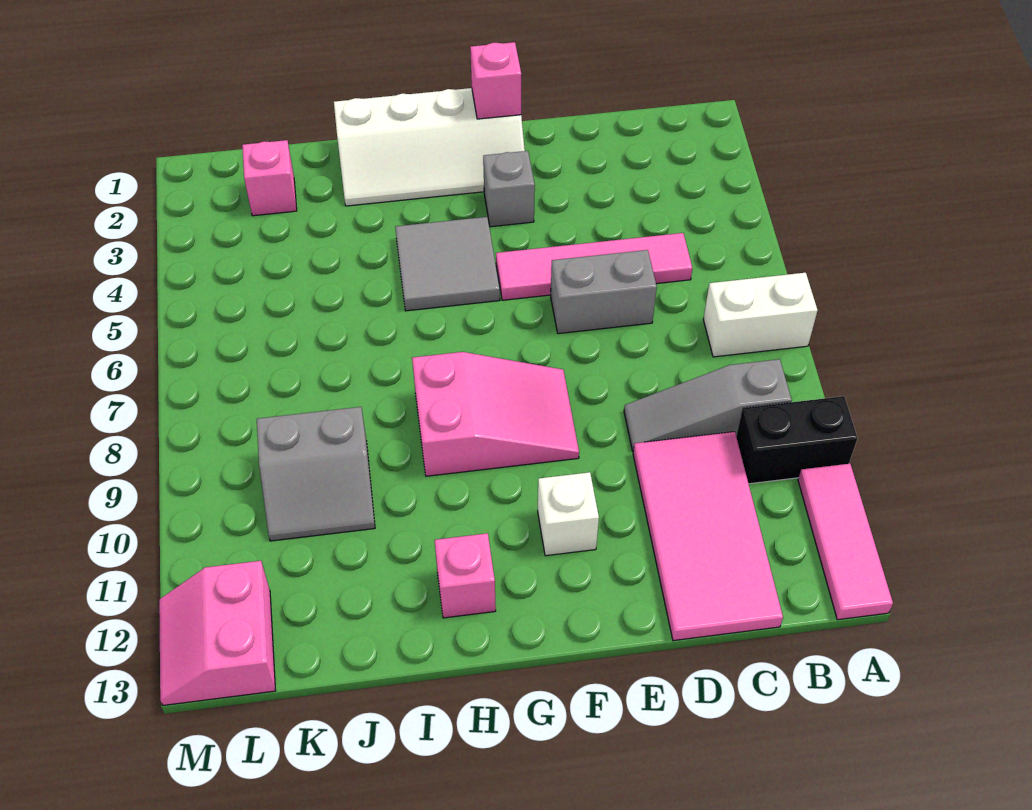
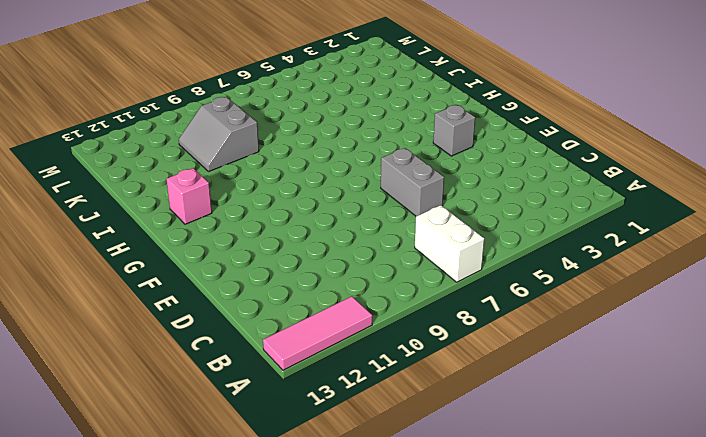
none -> black brick A10:B10 level 1
none -> grey slope B9:D9 level 1 top B
none -> pink tile C5:F5 level 1

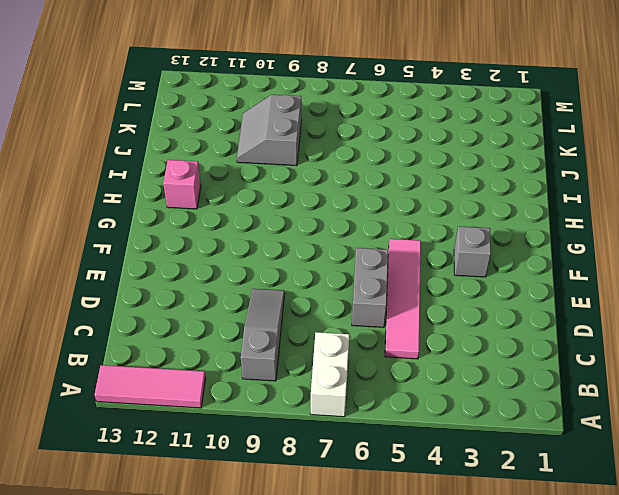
none -> black brick A10:B10 level 1
none -> pink tile C10:D13 level 1
none -> white slope F1:I2 level 1 top 1

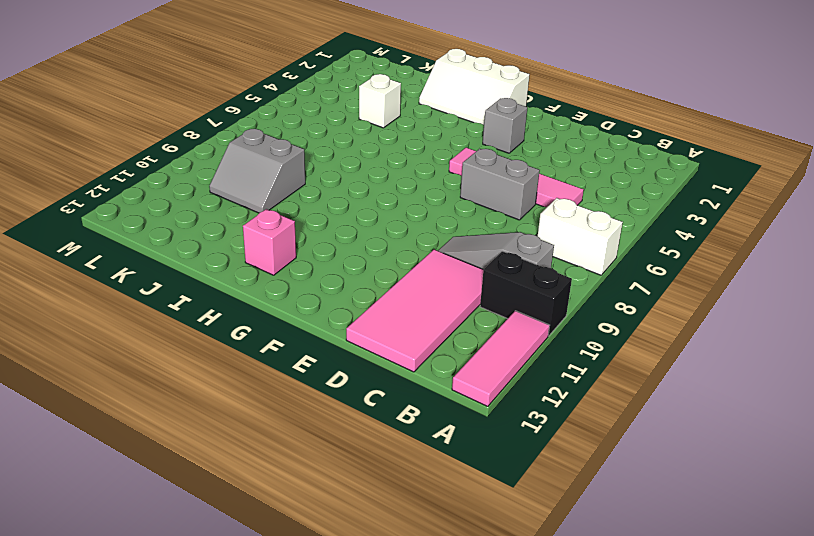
white slope G1:I2 level 1 top 1 -> white slope F1:I2 level 1 top 1
white brick J4 level 1 -> white brick F11 level 1
none -> pink slope F8:H9 level 1 top H
none -> grey tile G4:H5 level 1
none -> pink brick K2 level 1

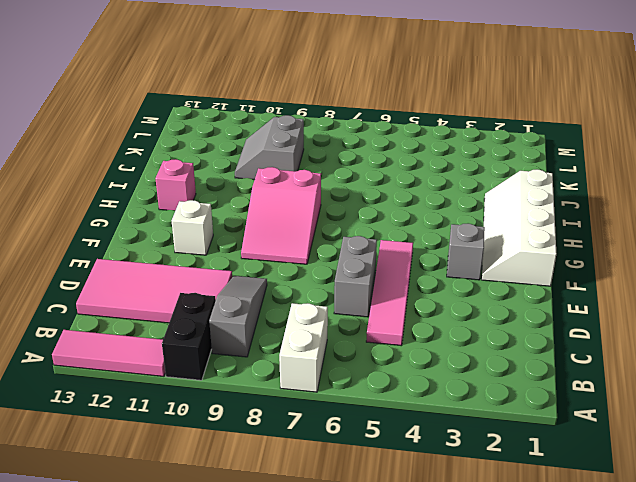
none -> grey tile G4:H5 level 1
none -> pink brick K2 level 1
none -> pink slope L12:M13 level 1 top L

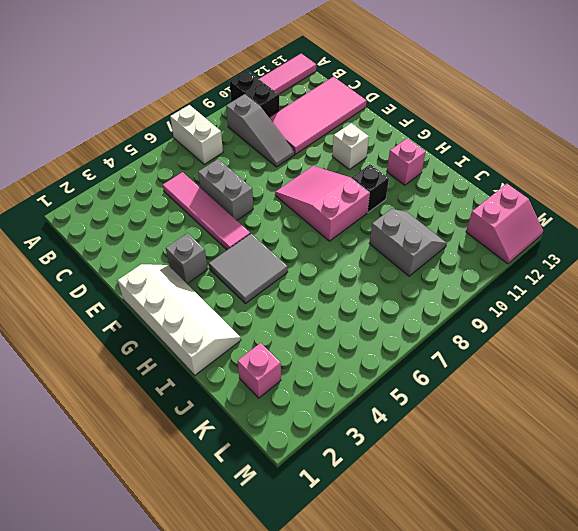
black brick H10 level 1 -> none
none -> pink brick F1 level 2

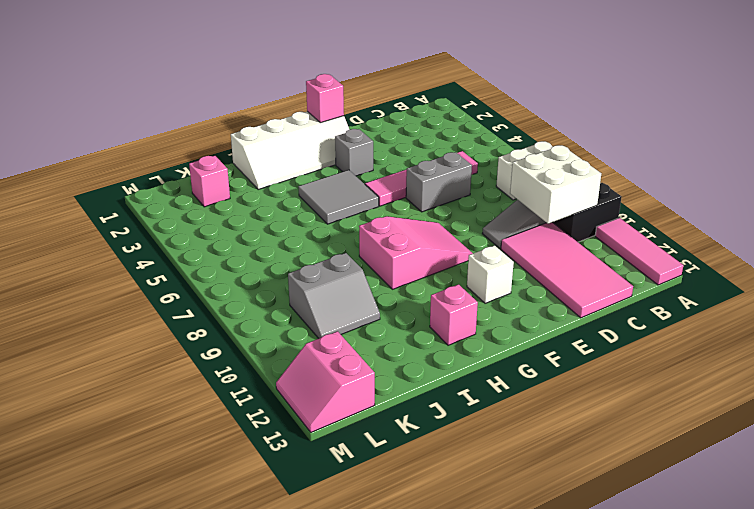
white brick B9:C10 level 2 -> none

